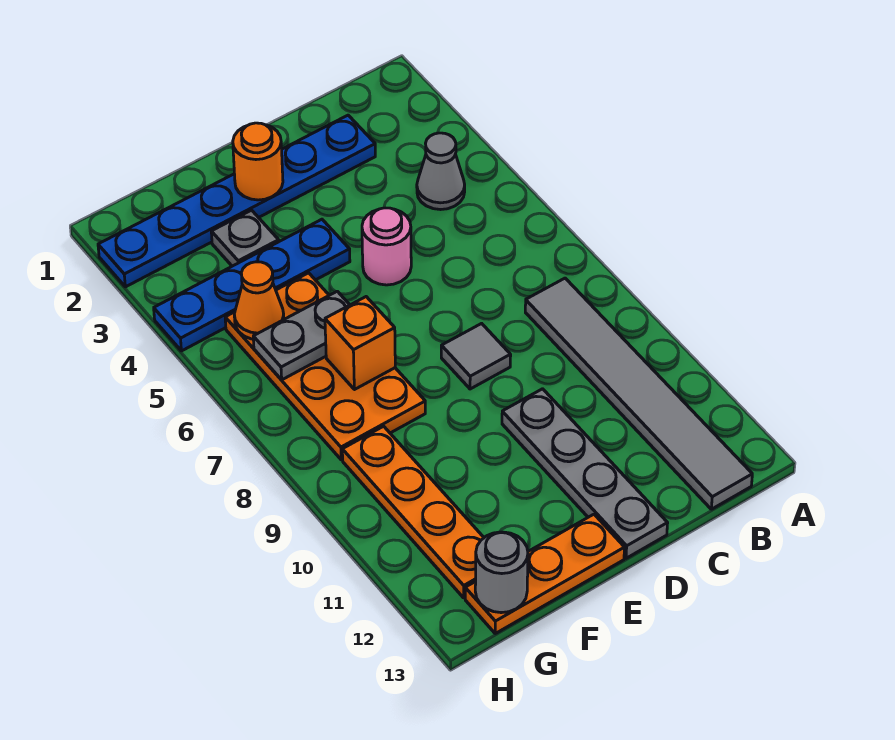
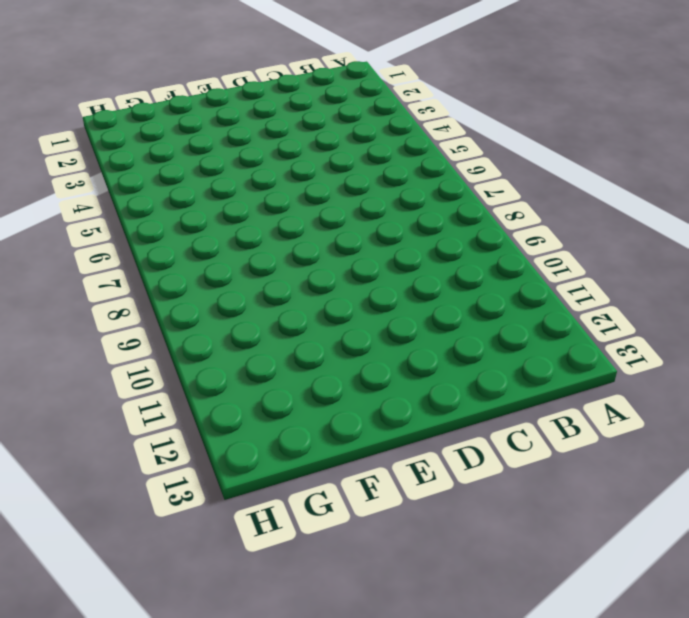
none -> grey cone B4 level 1
none -> grey tile B8:B13 level 1
none -> blue plate C2:H2 level 1

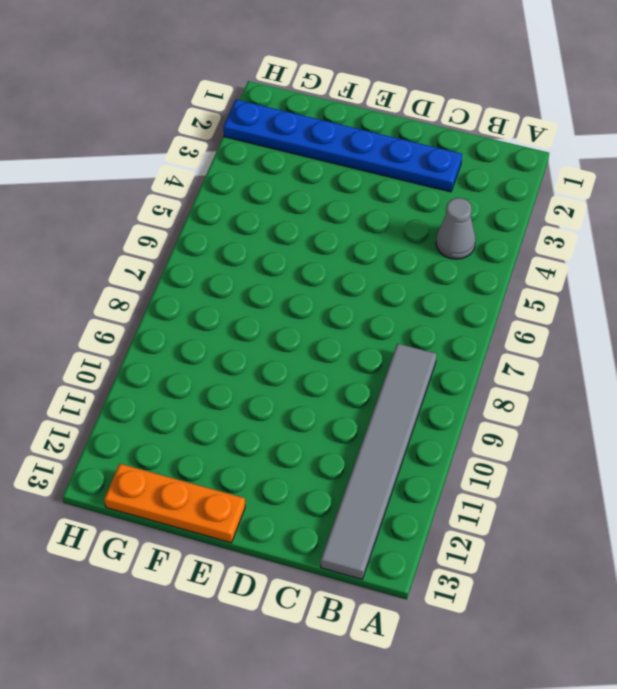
none -> pink round brick D5 level 1
none -> grey tile D8 level 1
none -> grey plate D10:D13 level 1

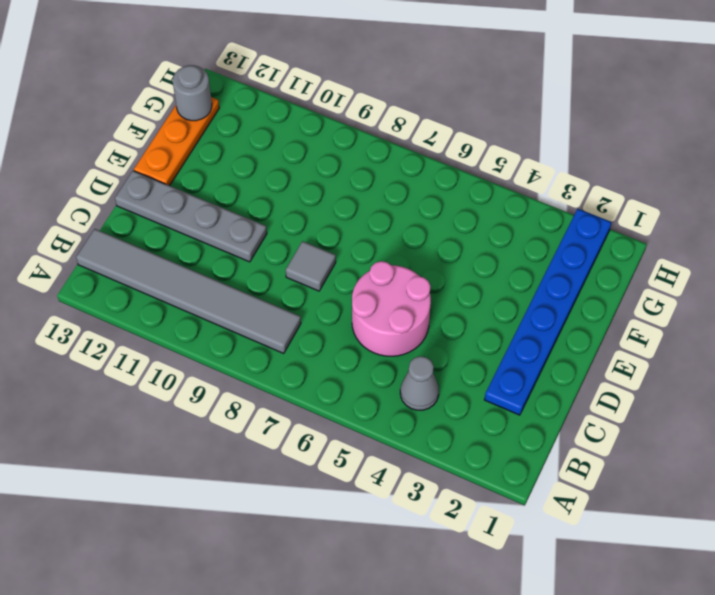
pink round brick C5:D6 level 1 -> pink round brick D5 level 1
none -> blue plate E4:H4 level 1
none -> grey plate F3 level 1
none -> orange plate F5:G8 level 1

